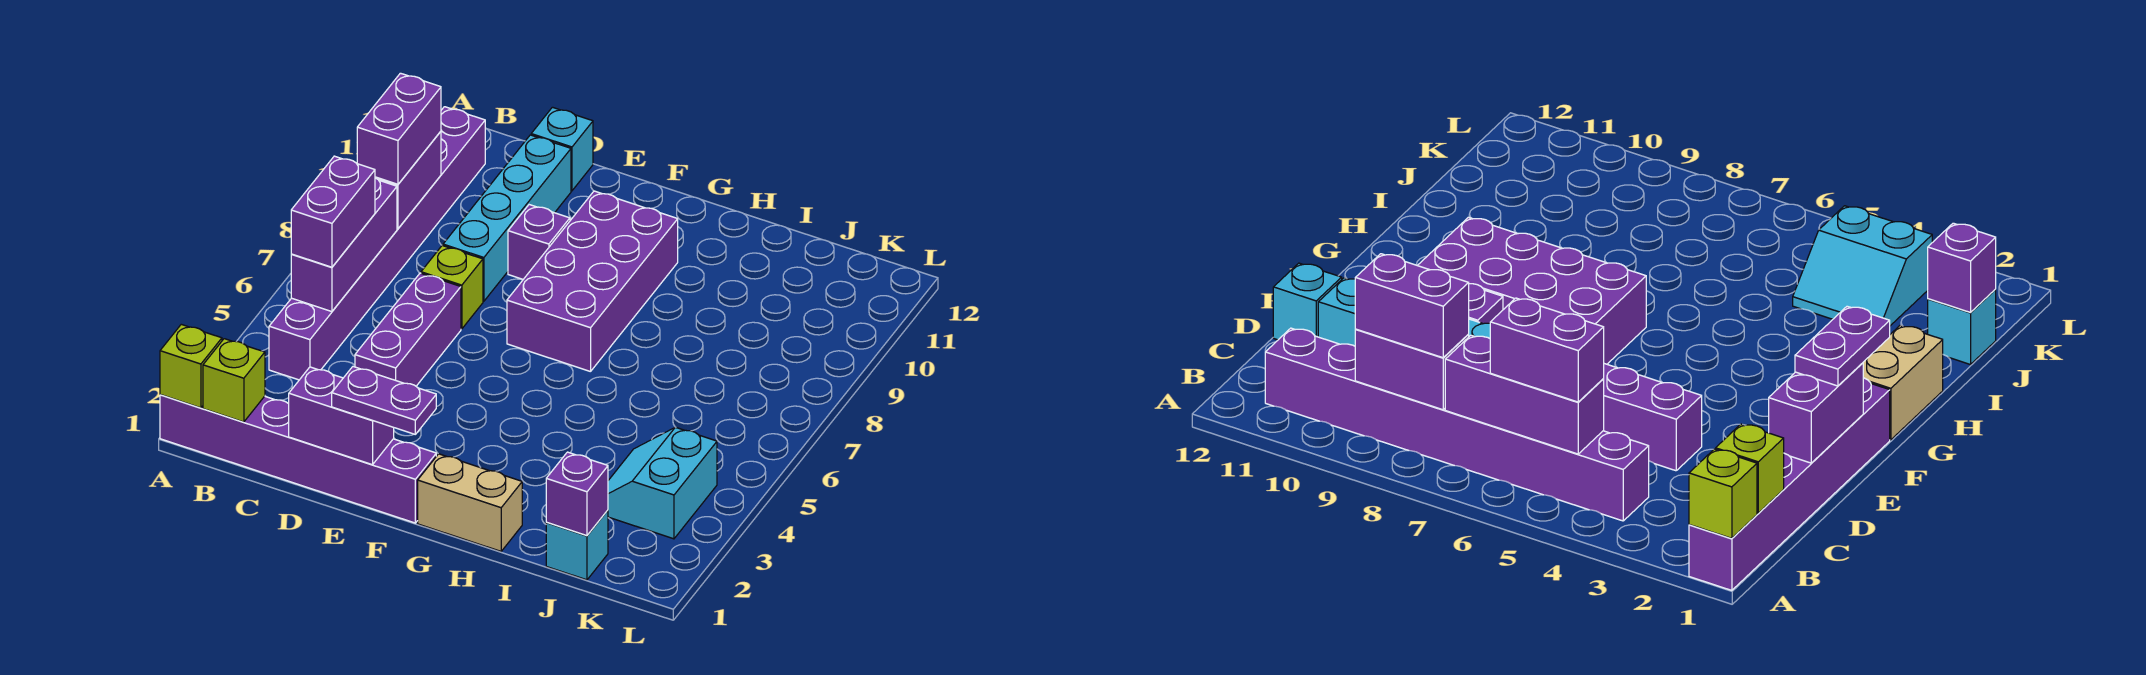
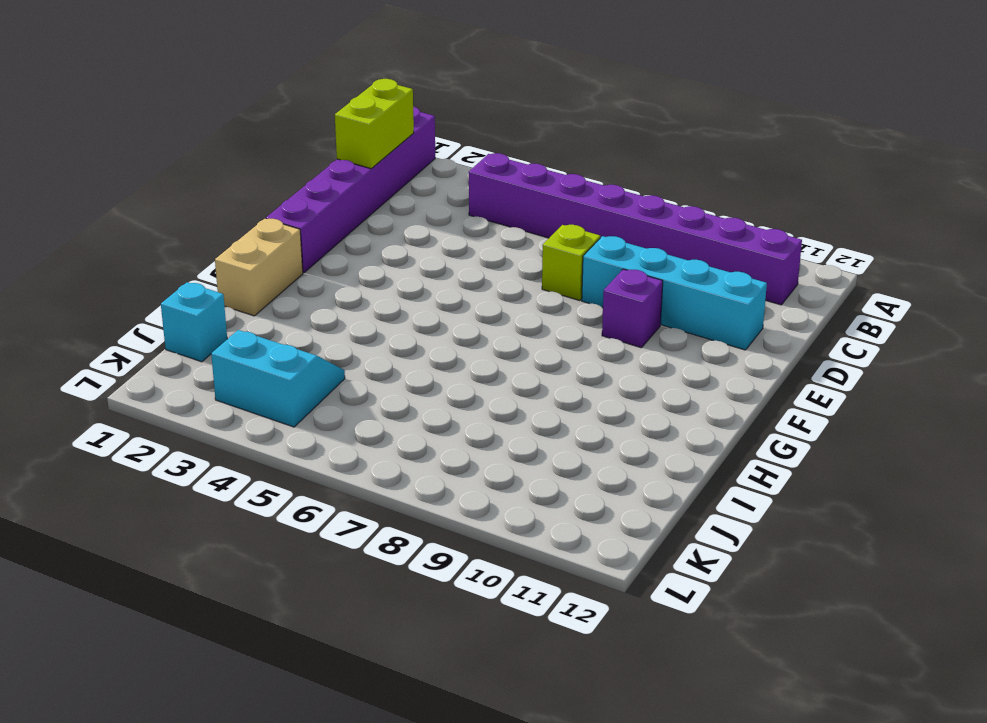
lime brick B1:C1 level 2 -> lime brick B1 level 2
none -> purple brick D4:D6 level 1
none -> cyan brick D12 level 1
none -> purple brick F7:G10 level 1

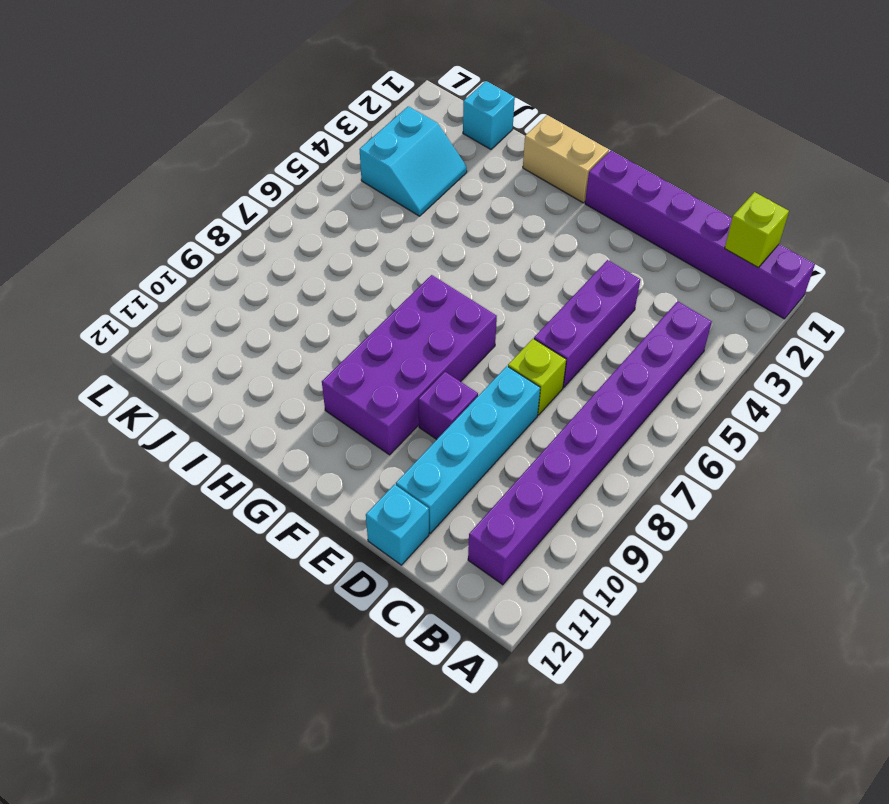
none -> lime brick A1 level 2
none -> purple brick B5:B7 level 2
none -> purple brick B8:B9 level 2

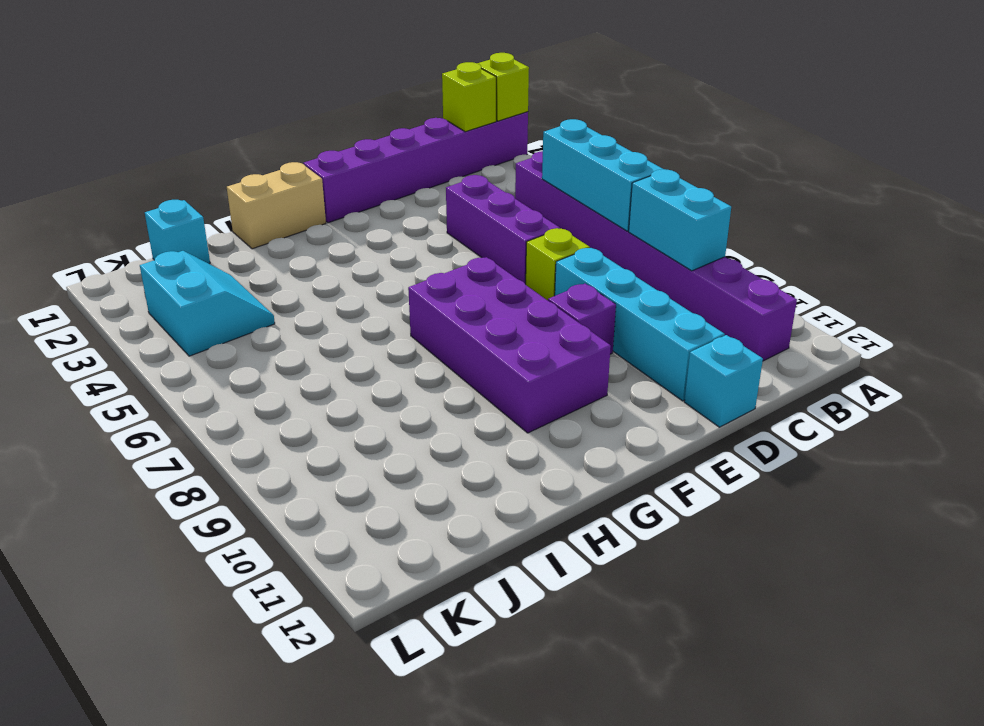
cyan brick B5:B7 level 2 -> purple brick B5:B7 level 2
cyan brick B8:B9 level 2 -> purple brick B8:B9 level 2
none -> purple brick D1:E1 level 2
none -> purple brick J1 level 2
none -> purple brick B5:B6 level 3

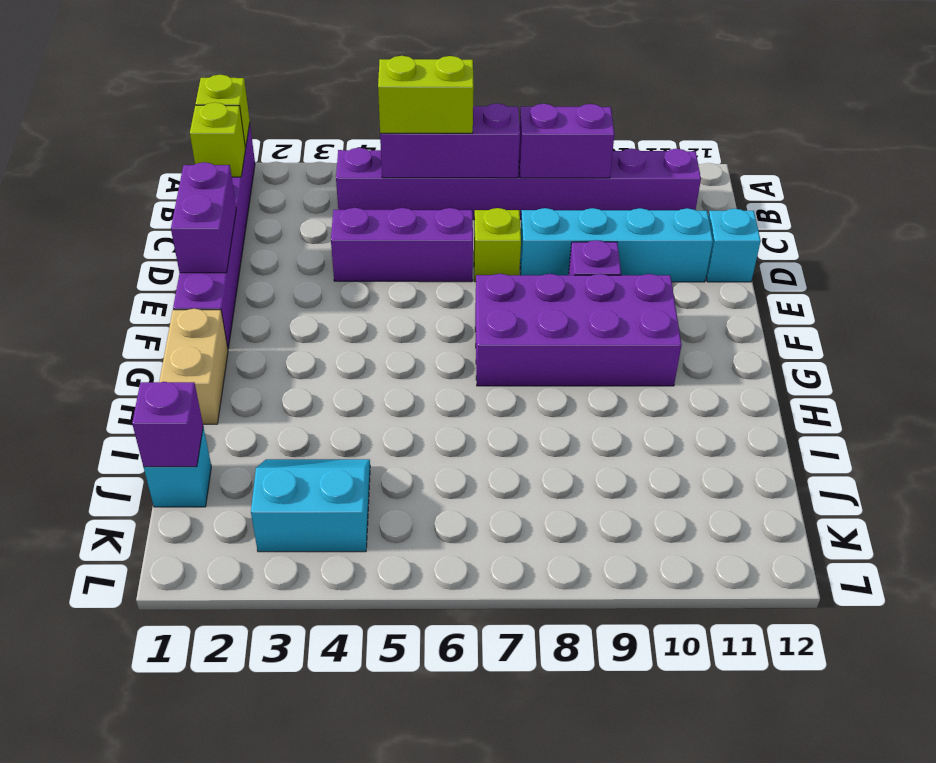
lime brick B5:B6 level 3 -> purple brick B5:B6 level 3
none -> purple brick B8:B9 level 3
none -> purple plate E1:F1 level 3

